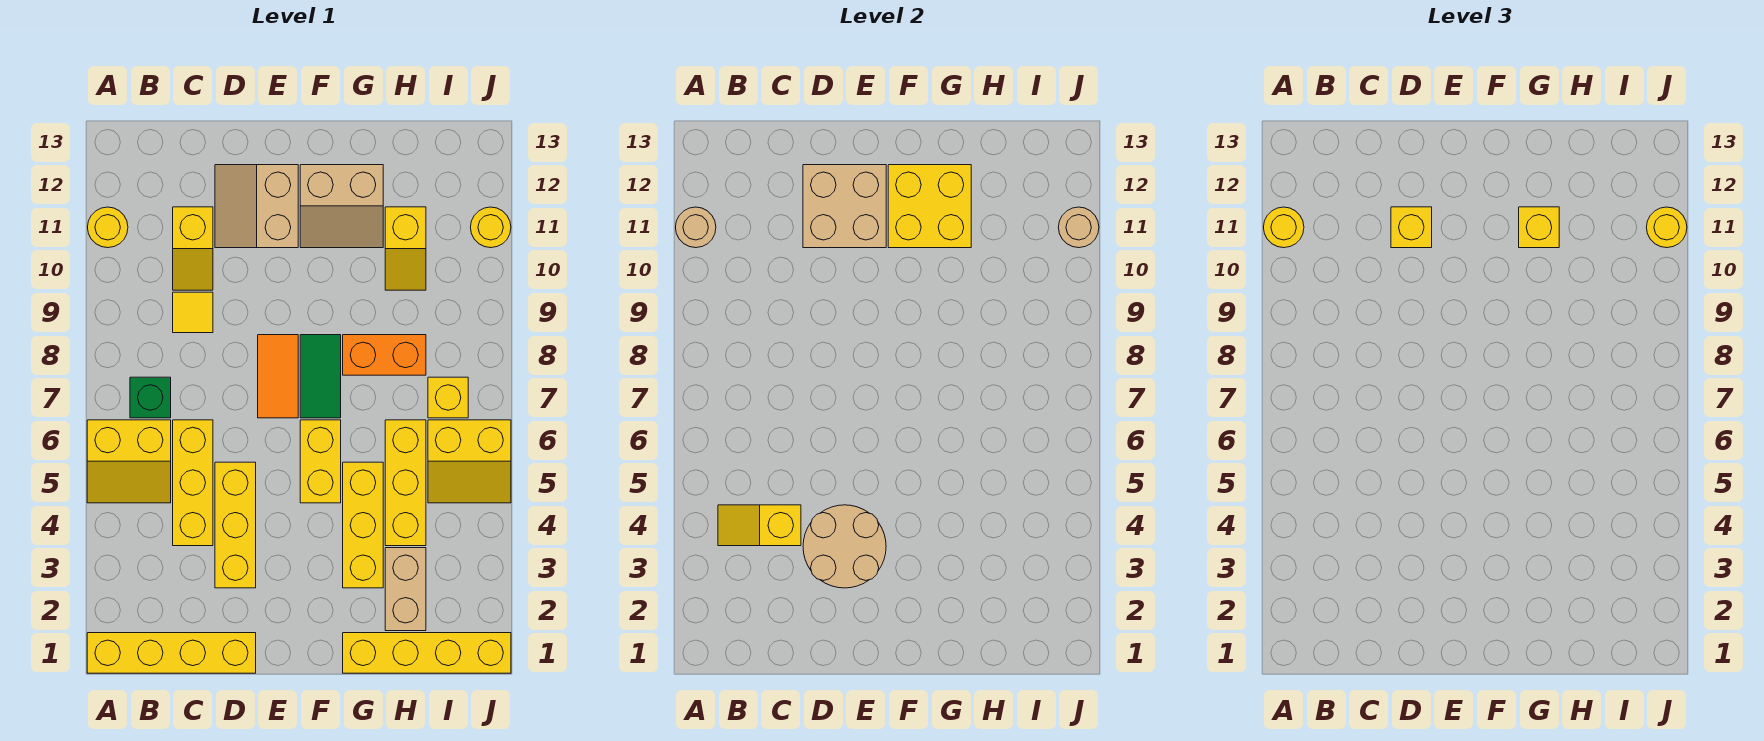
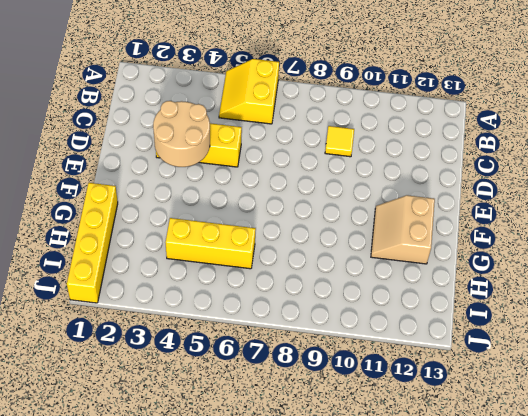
none -> yellow brick A1:D1 level 1
none -> yellow round brick A11 level 1
none -> green brick B7 level 1
none -> yellow brick C4:C6 level 1

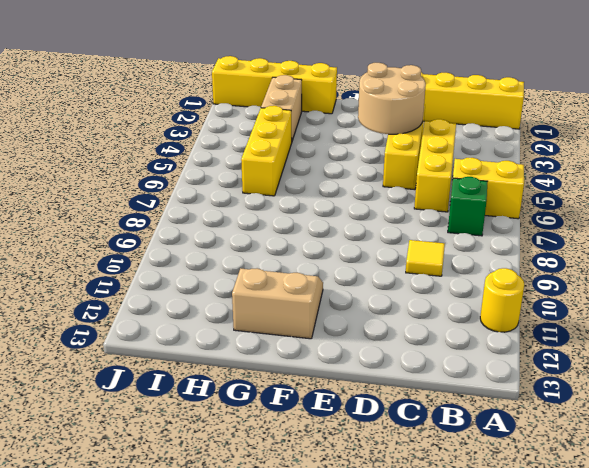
none -> yellow slope C10:C11 level 1 top 11
none -> tan slope D11:E12 level 1 top E
none -> orange tile E7:E8 level 1
none -> yellow brick F5:F6 level 1

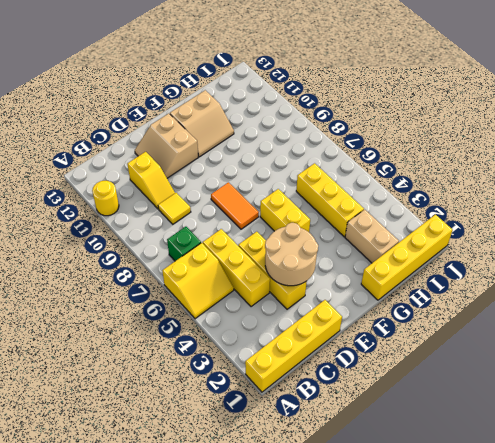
none -> green tile F7:F8 level 1
none -> yellow brick G3:G5 level 1
none -> orange brick G8:H8 level 1
none -> yellow slope H10:H11 level 1 top 11

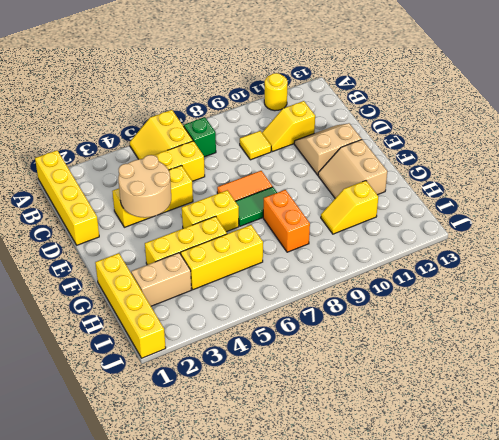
none -> yellow slope I5:J6 level 1 top 6
none -> yellow brick I7 level 1
none -> yellow round brick J11 level 1
none -> tan round brick A11 level 2

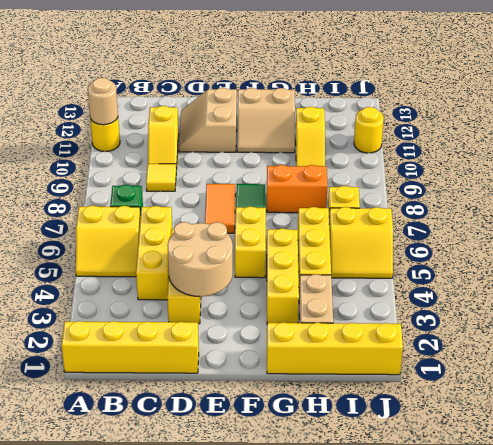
none -> yellow slope B4:C4 level 2 top C
none -> tan brick D11:E12 level 2
none -> yellow brick F11:G12 level 2
none -> tan round brick J11 level 2

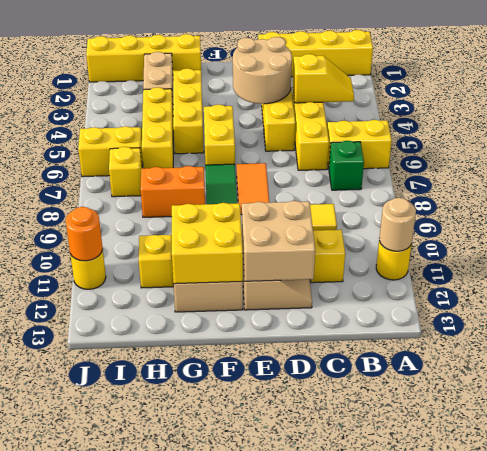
orange round brick J11 level 2 -> tan round brick J11 level 2
none -> yellow round brick A11 level 3
none -> yellow brick D11 level 3
none -> yellow brick G11 level 3
none -> yellow round brick J11 level 3

